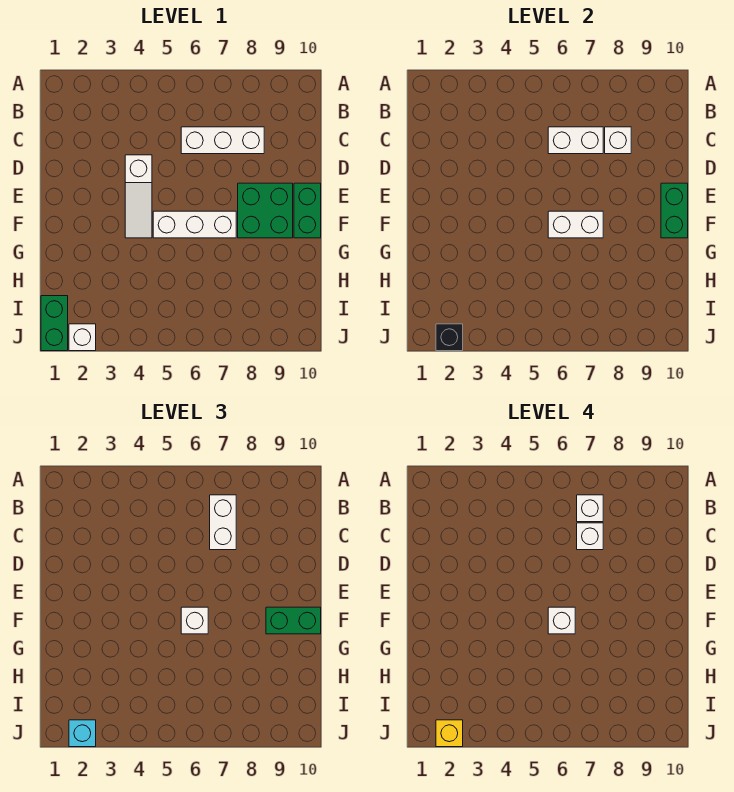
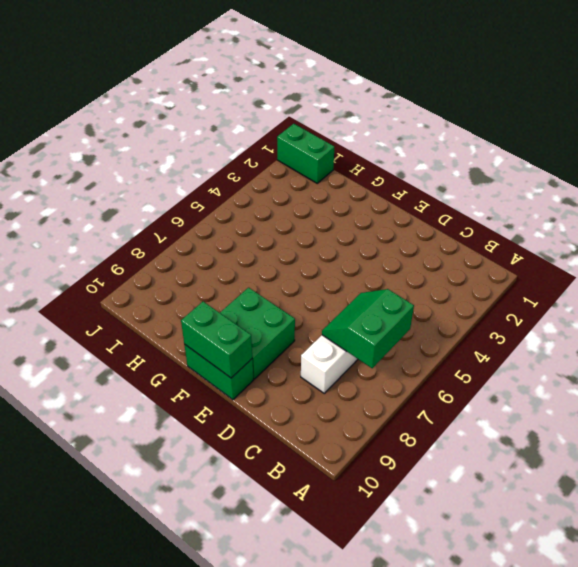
green slope B6:C7 level 2 top B -> white brick C6:C7 level 2
none -> white slope D4:F4 level 1 top D
none -> white brick F5:F7 level 1
none -> white brick J2 level 1

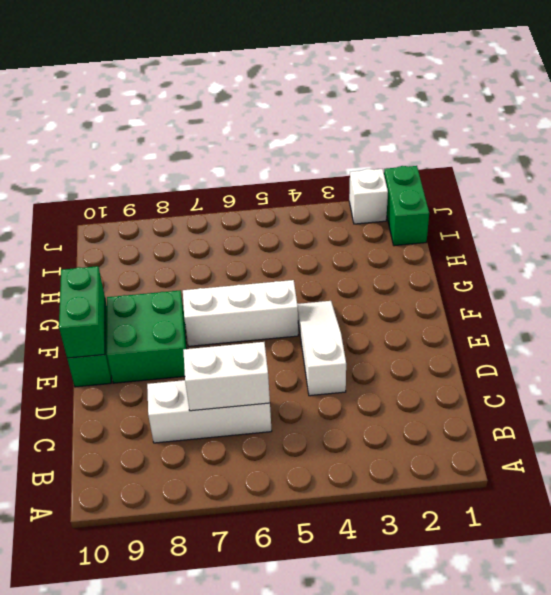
none -> white brick C8 level 2
none -> white brick F6:F7 level 2
none -> black brick J2 level 2

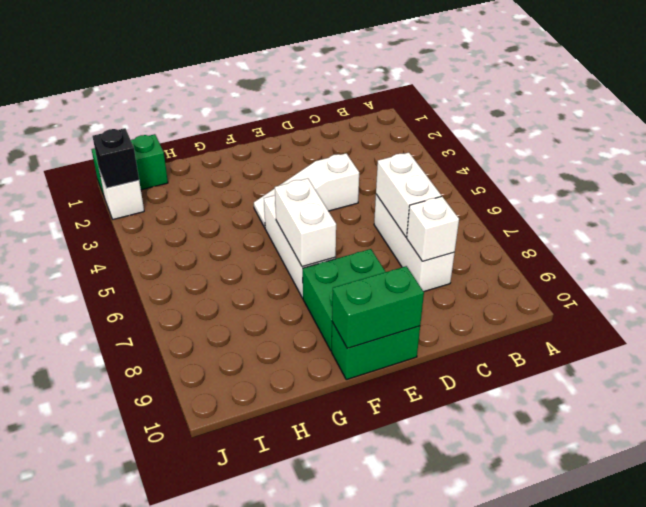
none -> white brick B7:C7 level 3
none -> white brick F6 level 3
none -> green brick F9:F10 level 3

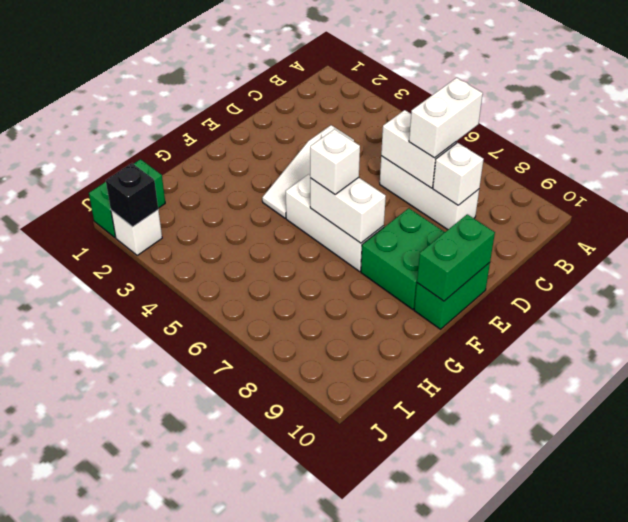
none -> green brick F9:F10 level 3
none -> cyan brick J2 level 3
none -> white brick B7 level 4

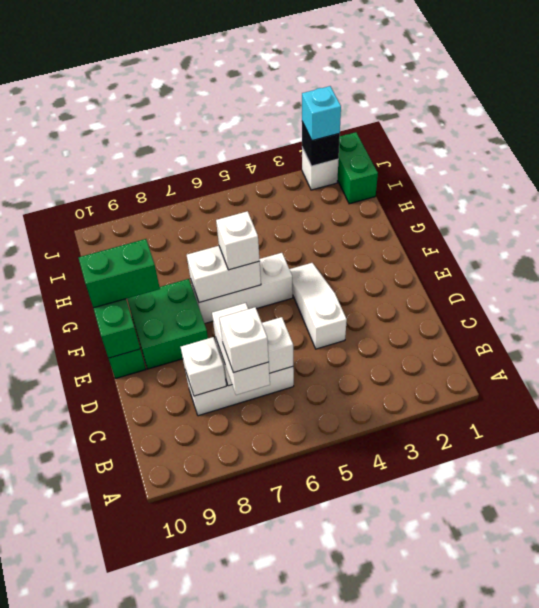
none -> white brick C7 level 4
none -> white brick F6 level 4
none -> yellow brick J2 level 4

